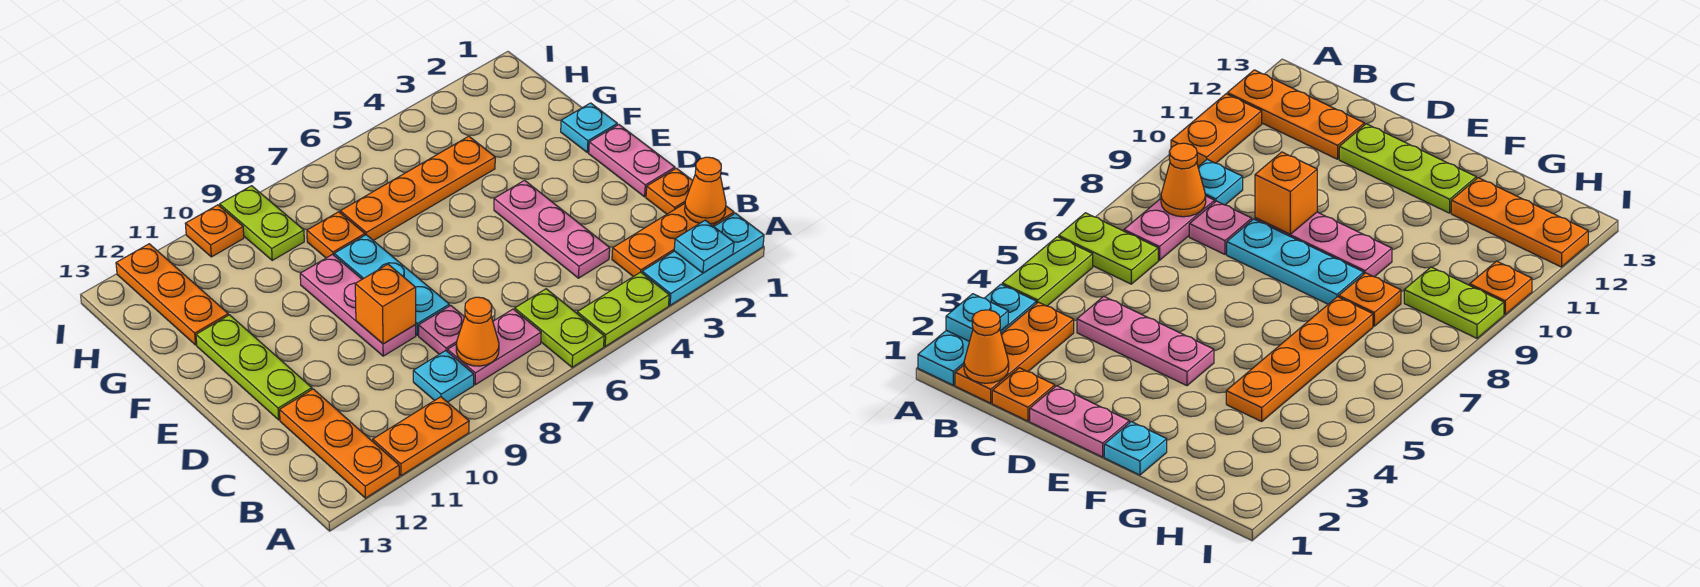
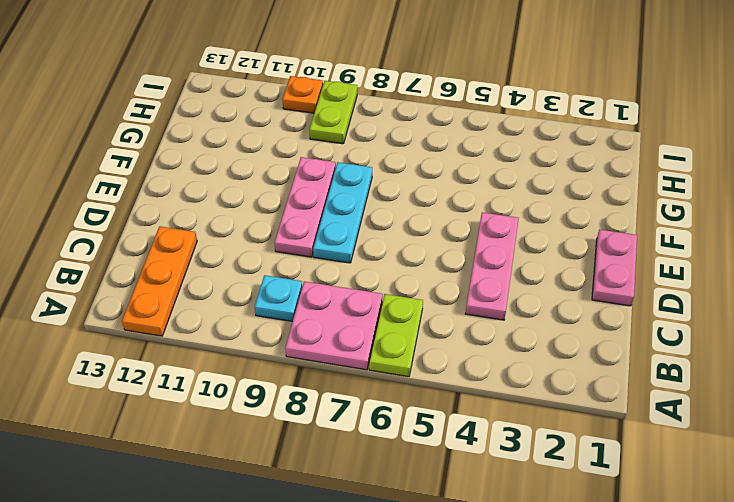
pink plate A7:B8 level 1 -> pink plate B7:B8 level 1
none -> cyan plate A1:A3 level 1
none -> lime plate A4:A5 level 1
none -> orange plate A10:A11 level 1

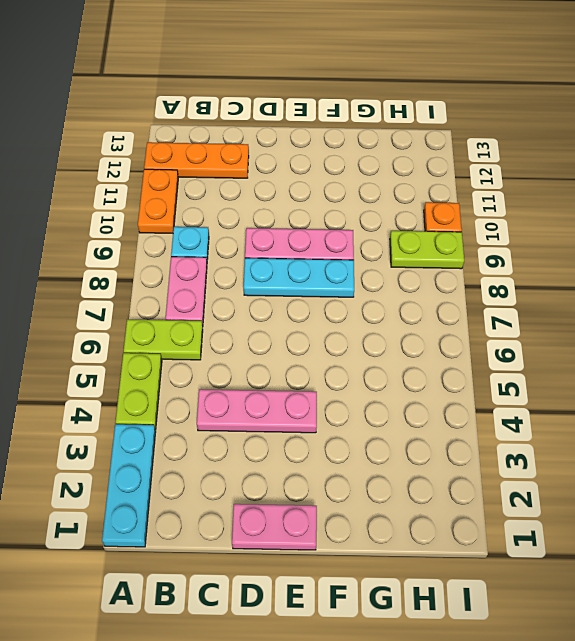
none -> orange plate B1:B3 level 1
none -> orange plate C1 level 1
none -> pink plate C8 level 1

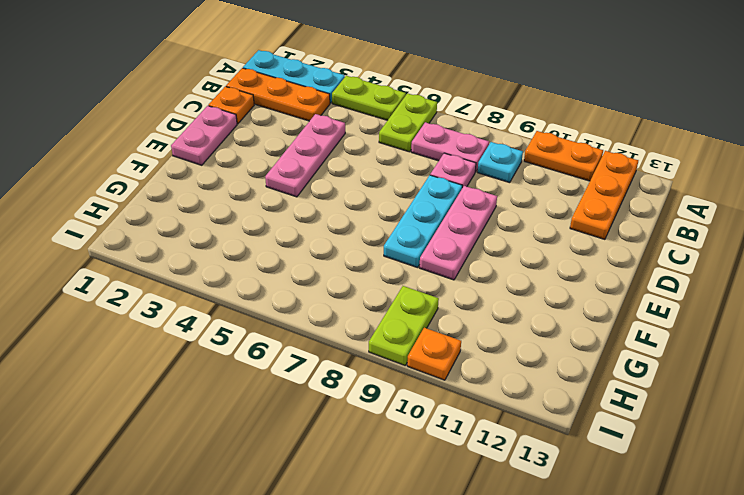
none -> lime plate D12:F12 level 1
none -> cyan plate F1 level 1
none -> orange plate G4:G7 level 1

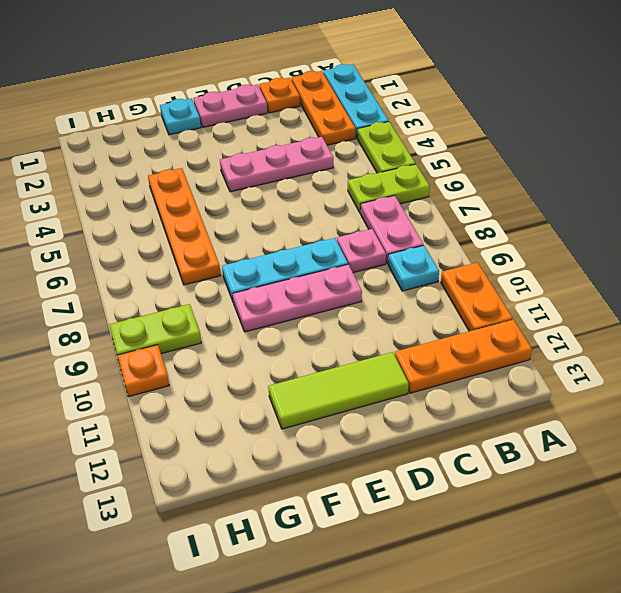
lime tile D12:F12 level 1 -> lime plate D12:F12 level 1
none -> orange plate G8 level 1
none -> orange plate G12:I12 level 1
none -> cyan plate A2 level 2

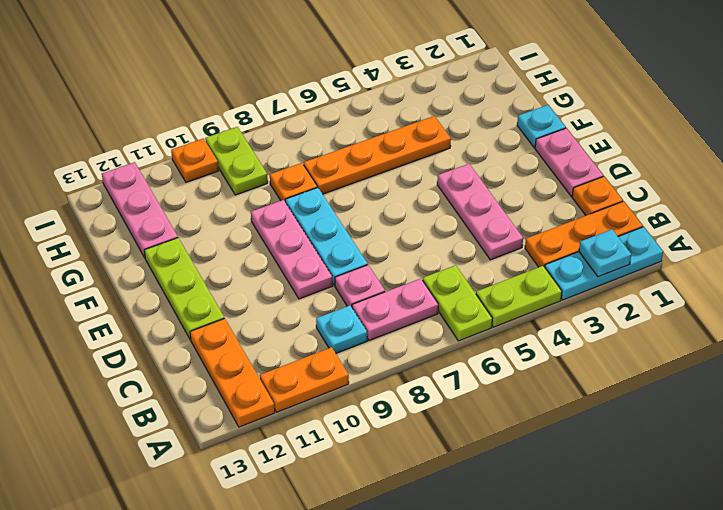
pink plate G12:I12 level 1 -> orange plate G12:I12 level 1
none -> orange cone B1 level 2
none -> orange cone B8 level 2
none -> orange brick D9 level 2

